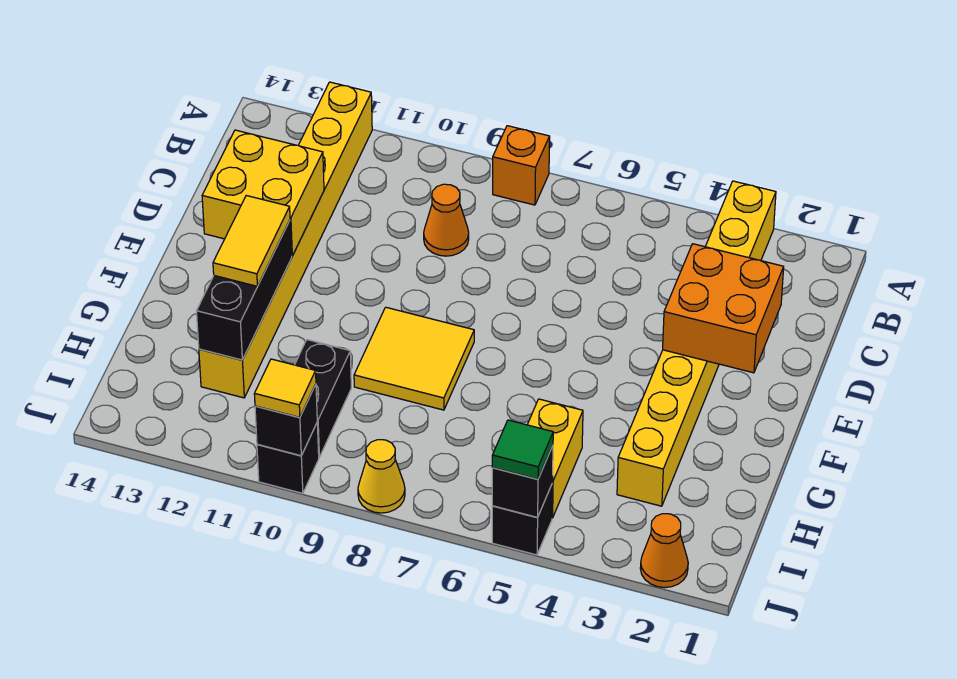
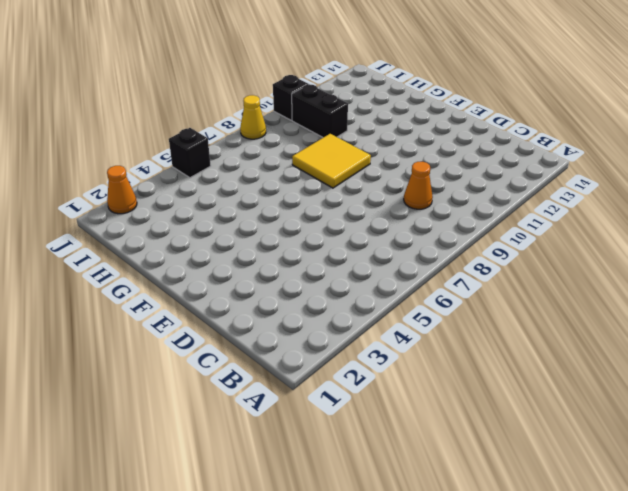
none -> yellow brick A3:H3 level 1
none -> orange brick A8 level 1
none -> yellow brick A12:H12 level 1

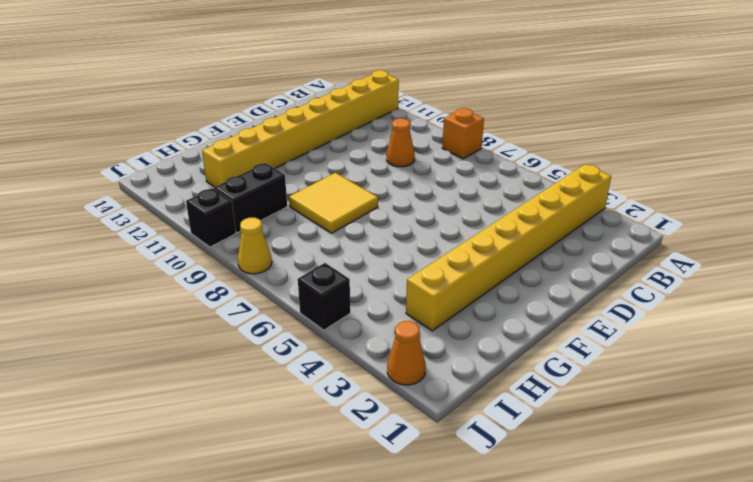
none -> yellow brick H5:I5 level 1
none -> orange brick D2:E3 level 2
none -> yellow brick D12:E13 level 2

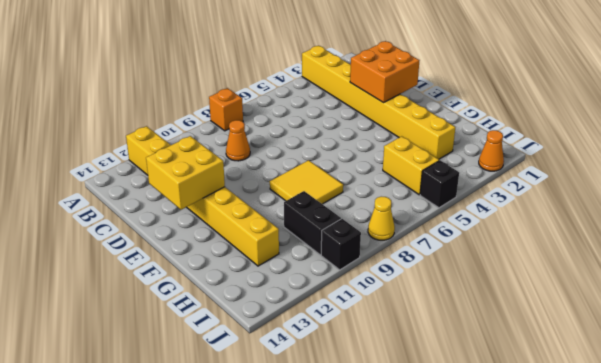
none -> black brick F12:H12 level 2
none -> black brick J5 level 2
none -> black brick J10 level 2

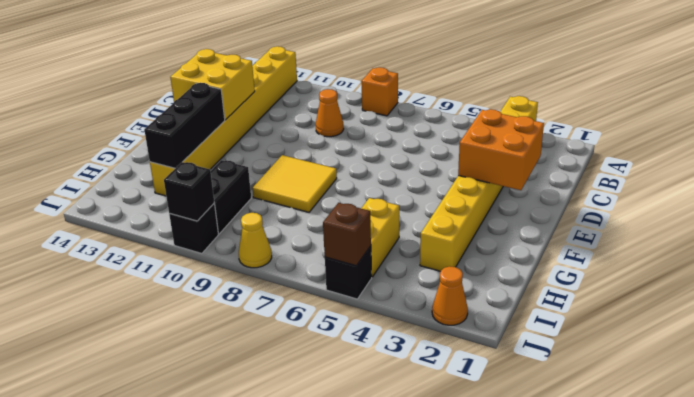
brown brick J5 level 2 -> black brick J5 level 2
none -> yellow tile F12:G12 level 3
none -> green tile J5 level 3
none -> yellow tile J10 level 3

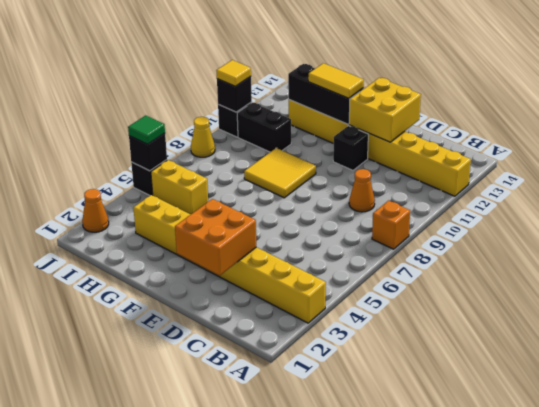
black brick E11 level 1 -> none

